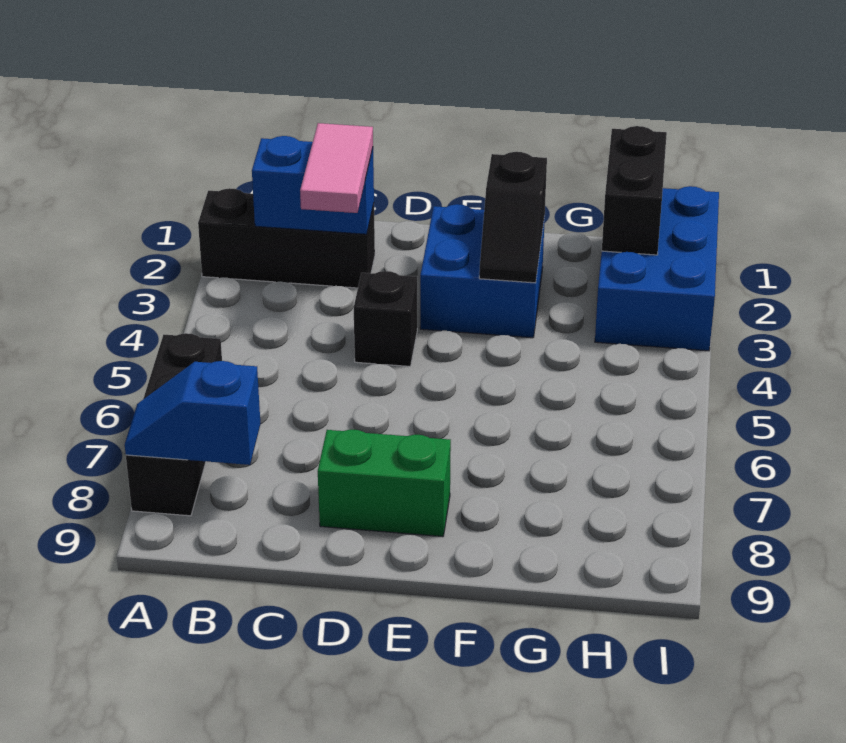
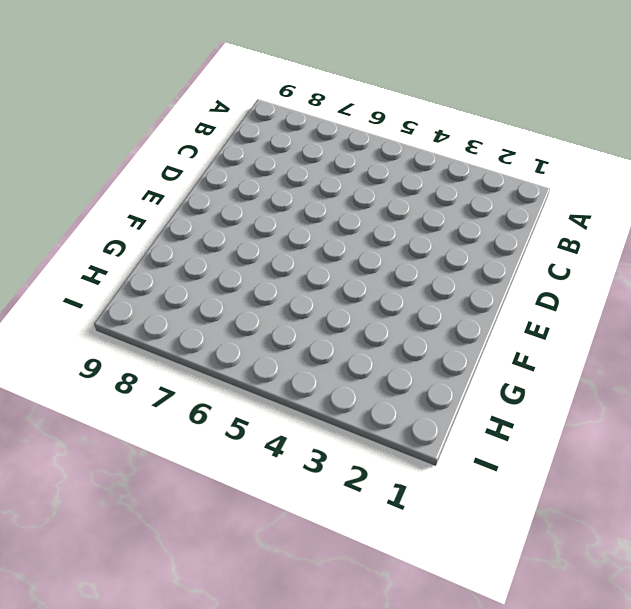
none -> black brick A2:C2 level 1
none -> black brick A6:A8 level 1

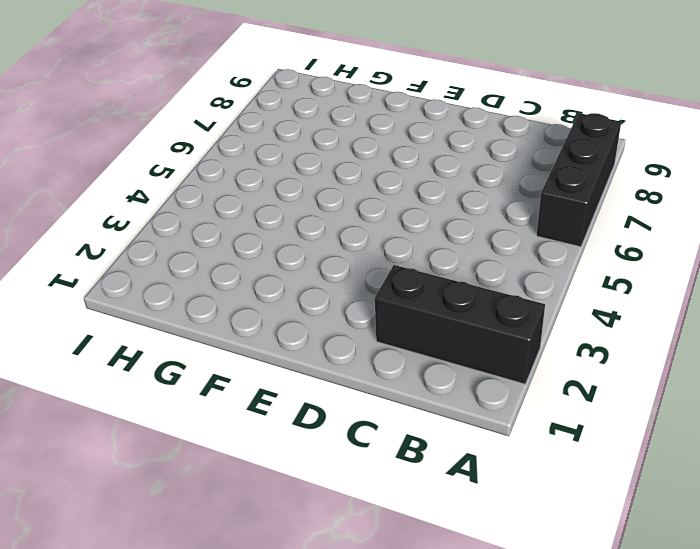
none -> black brick D4 level 1
none -> green brick D8:E8 level 1

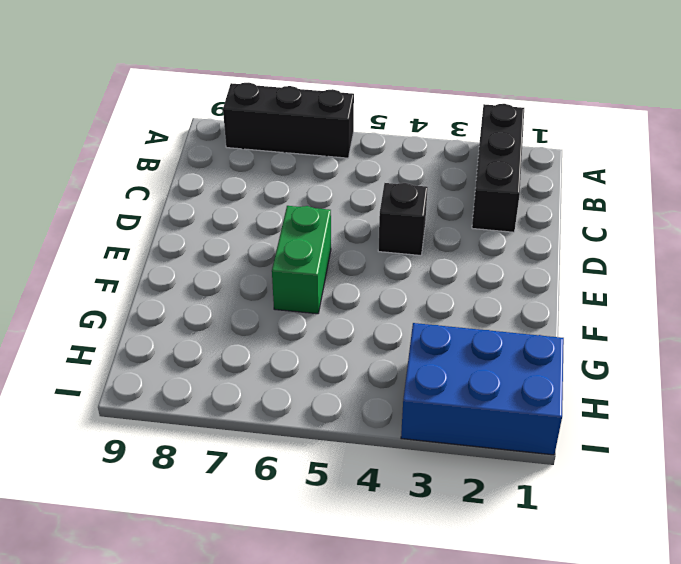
green brick E6:F6 level 1 -> green brick D8:E8 level 1
none -> blue brick E2:F3 level 1
none -> blue slope A8:B8 level 2 top B

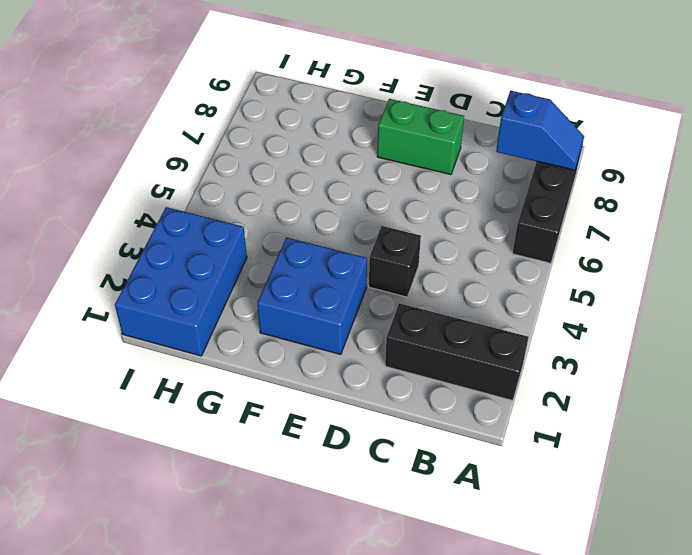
none -> blue brick B2:C2 level 2
none -> black slope F2:F3 level 2 top 2

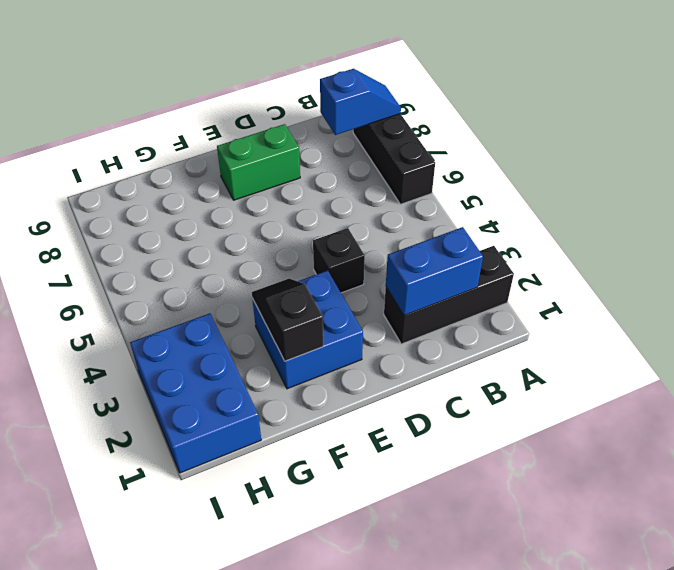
none -> black brick H1:H2 level 2
none -> pink tile C2:C3 level 3

